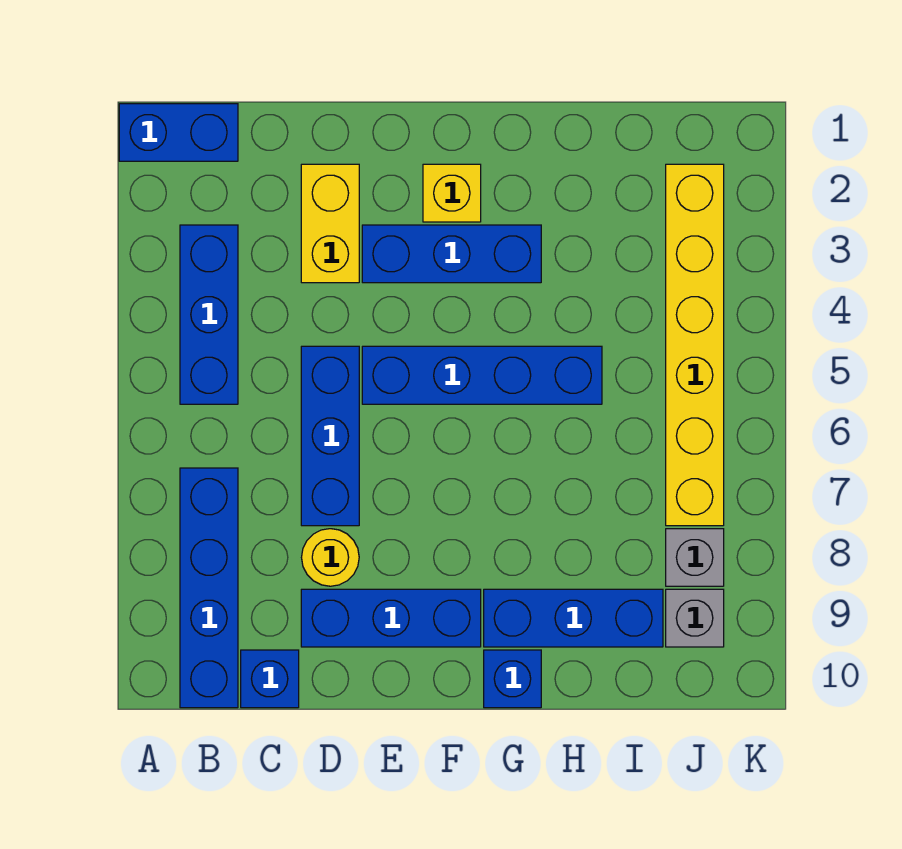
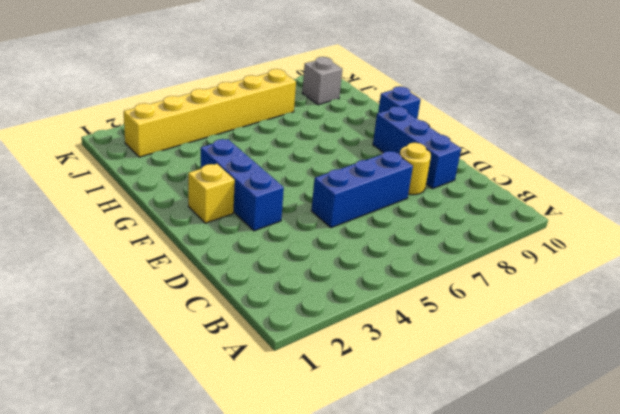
none -> blue brick A1:B1 level 1
none -> blue brick B3:B5 level 1
none -> blue brick B7:B10 level 1

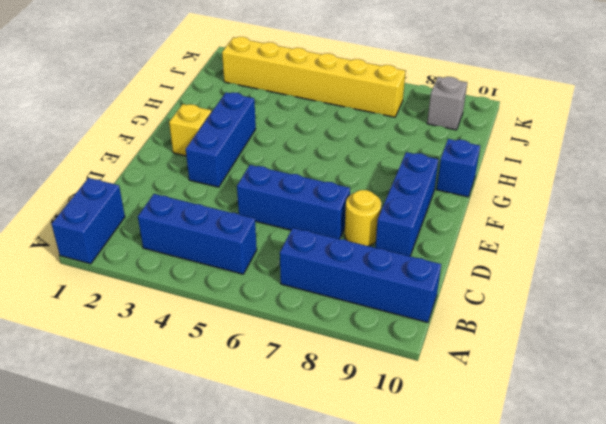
none -> blue brick C10 level 1
none -> yellow brick D2:D3 level 1
none -> blue brick E5:H5 level 1

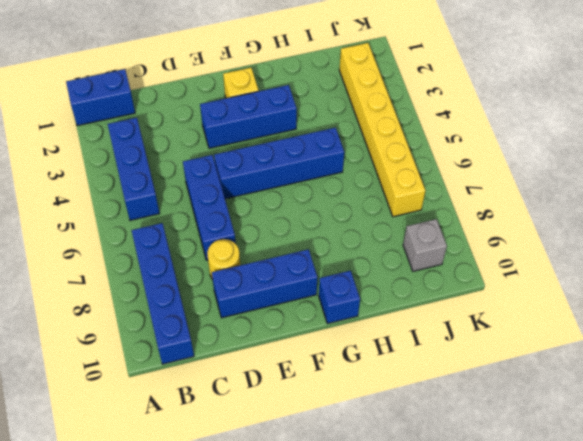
none -> blue brick C10 level 1
none -> yellow brick D2:D3 level 1
none -> blue brick G9:I9 level 1

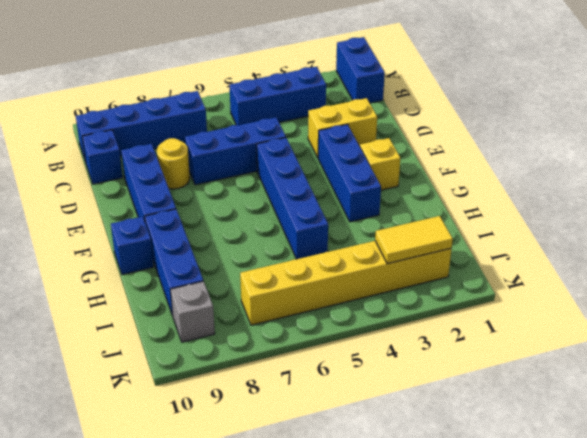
yellow tile J2:J3 level 2 -> none
none -> grey brick J8 level 1

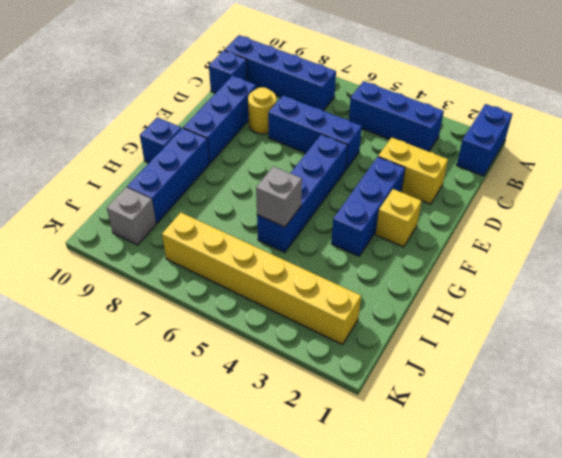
grey brick H5 level 2 -> grey brick J8 level 1

